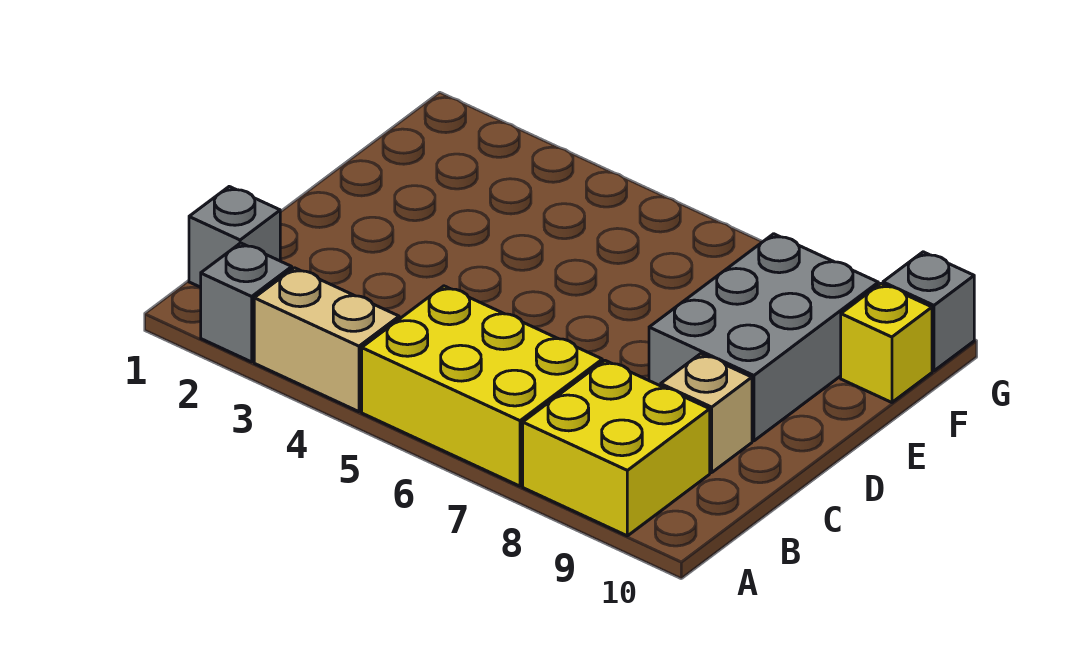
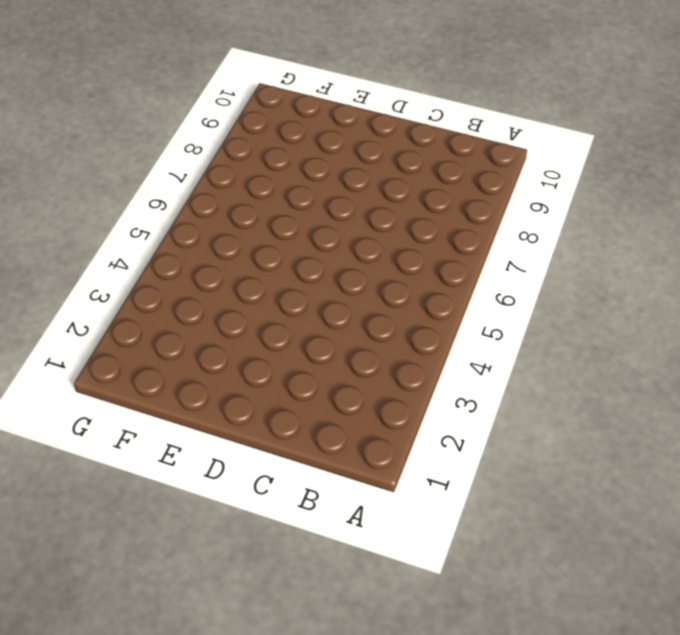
none -> grey brick A2 level 1
none -> tan brick A3:A4 level 1

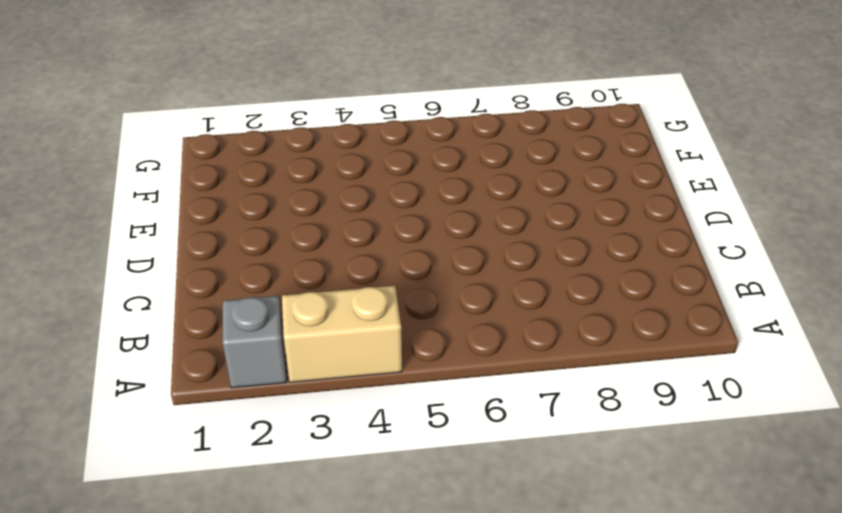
none -> yellow brick A5:B7 level 1
none -> yellow brick A8:B9 level 1

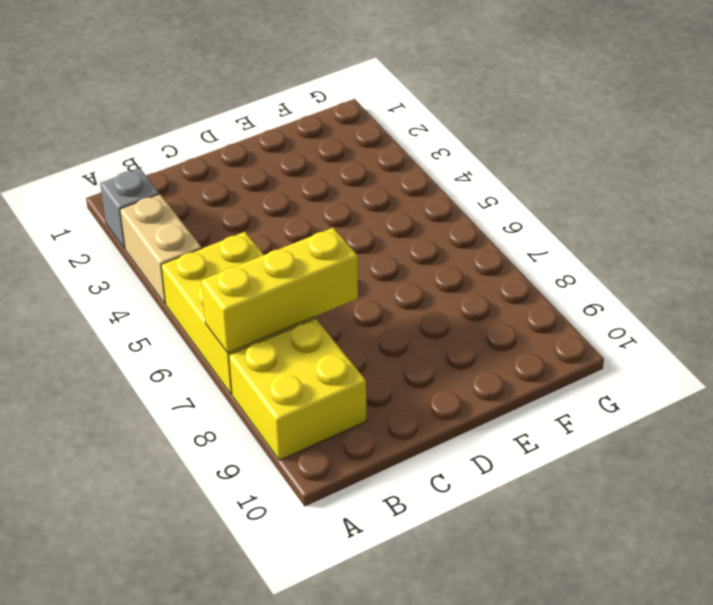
yellow brick A7:C7 level 2 -> none
none -> grey brick B1 level 1
none -> tan brick C9 level 1

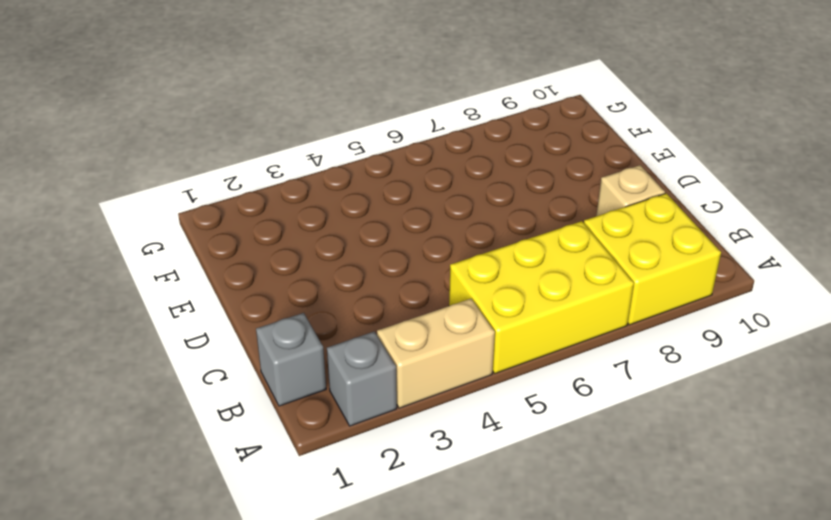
none -> grey brick D8:F9 level 1
none -> yellow brick F10 level 1

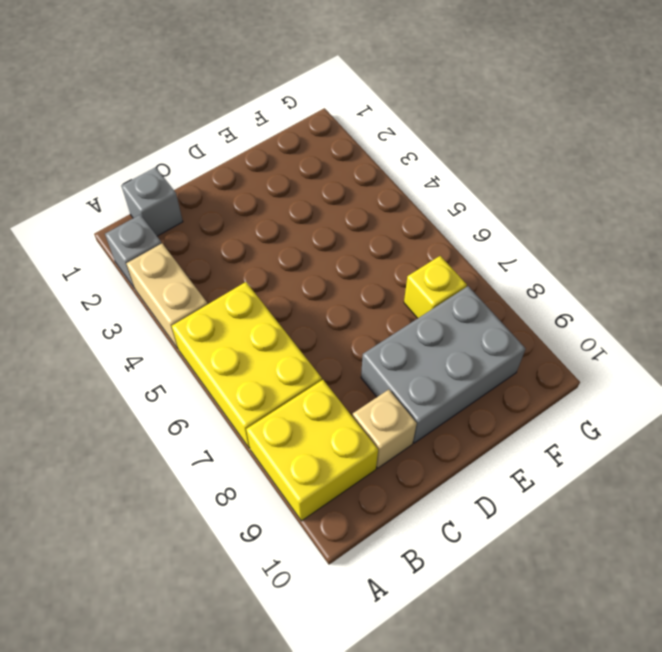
yellow brick F7 level 1 -> yellow brick F10 level 1
none -> grey brick G10 level 1

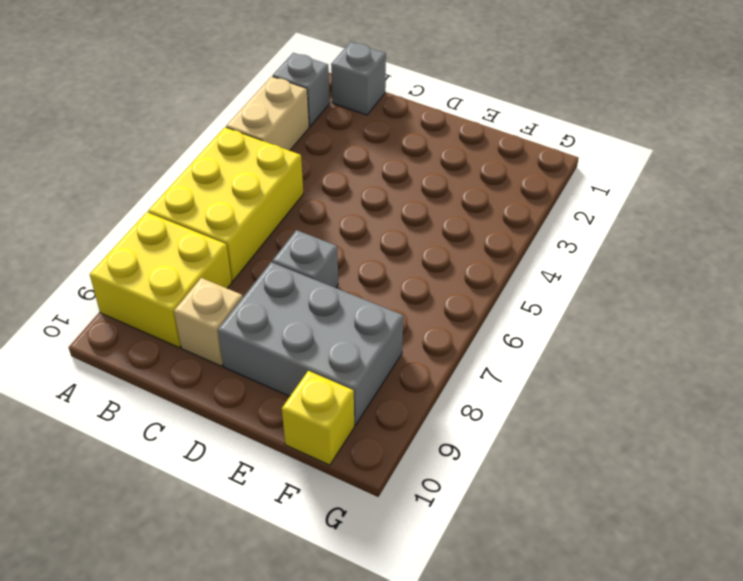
grey brick D7 level 1 -> grey brick G10 level 1

